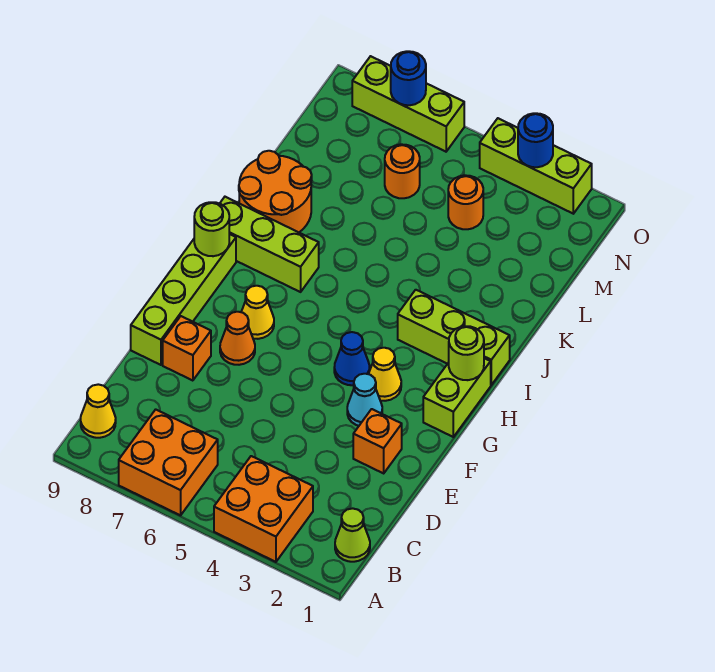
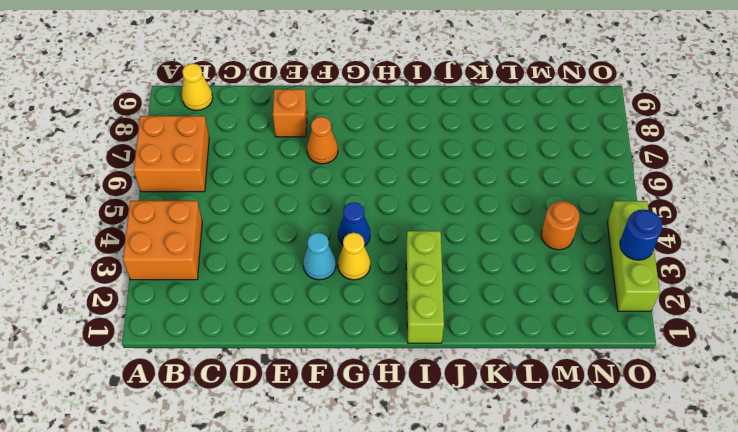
none -> lime cone B1 level 1
none -> orange brick E2 level 1
none -> lime brick E9:H9 level 1

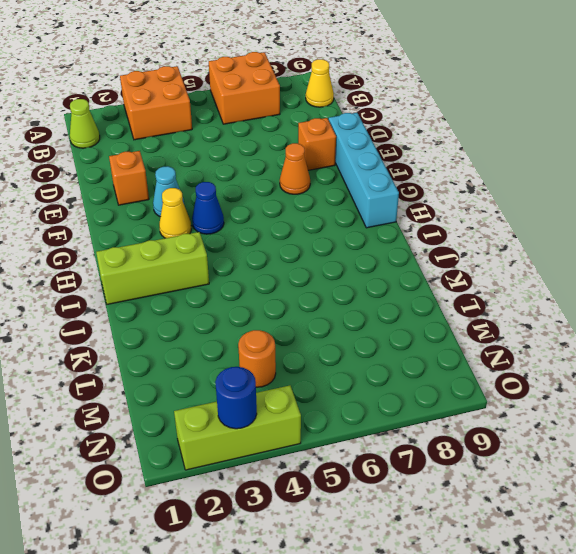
cyan brick E9:H9 level 1 -> lime brick E9:H9 level 1
none -> lime brick G1:H1 level 1
none -> yellow cone G7 level 1
none -> lime brick I7:I9 level 1

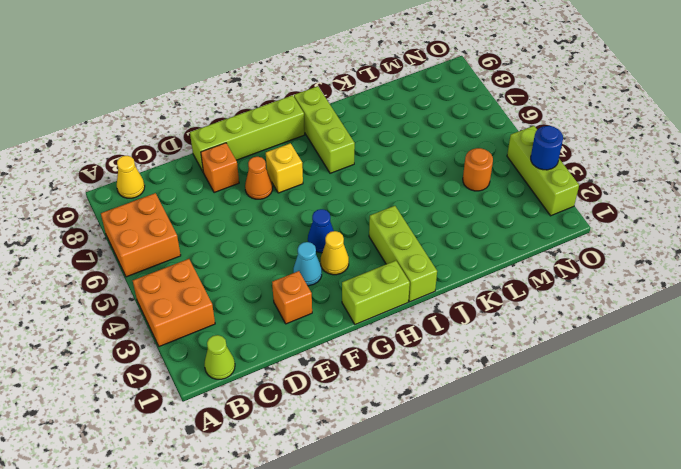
yellow brick G7 level 1 -> yellow cone G7 level 1
none -> orange round brick J8:K9 level 1
none -> orange round brick M6 level 1
none -> lime brick O6:O8 level 1

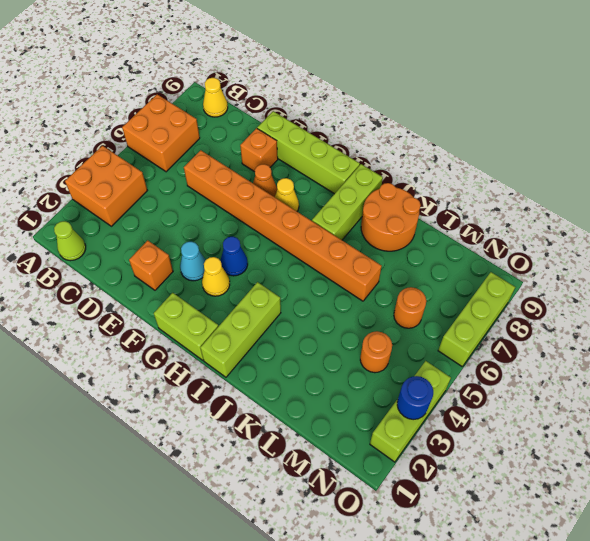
orange brick D6:K6 level 1 -> none
none -> lime round brick H1 level 2
none -> lime round brick H9 level 2
none -> blue round brick O7 level 2

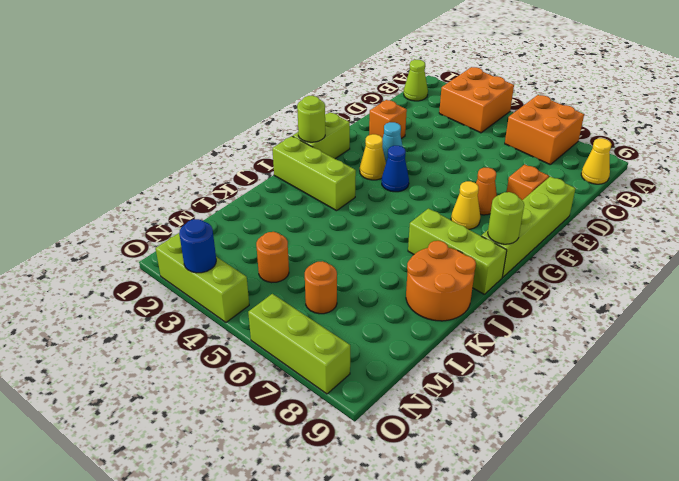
none -> blue round brick O7 level 2

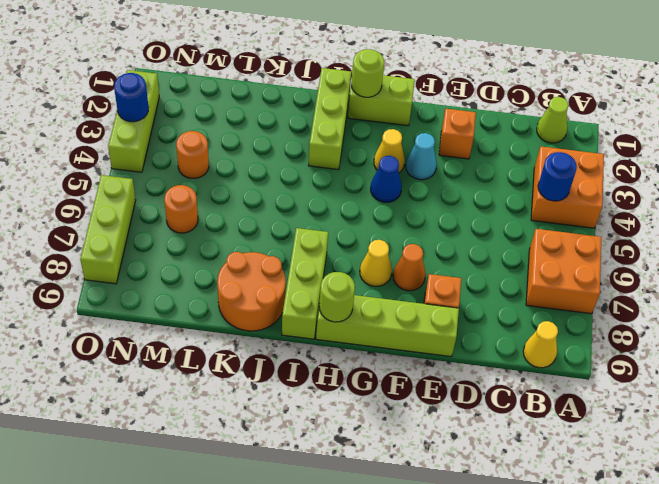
blue round brick B4 level 2 -> blue round brick O7 level 2

